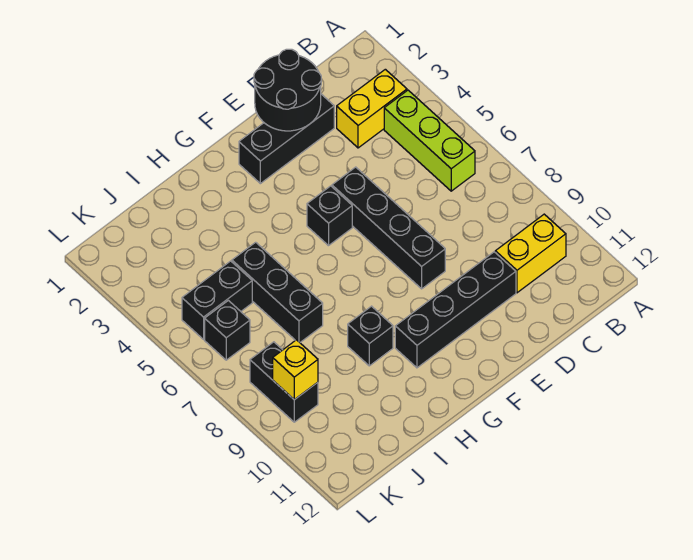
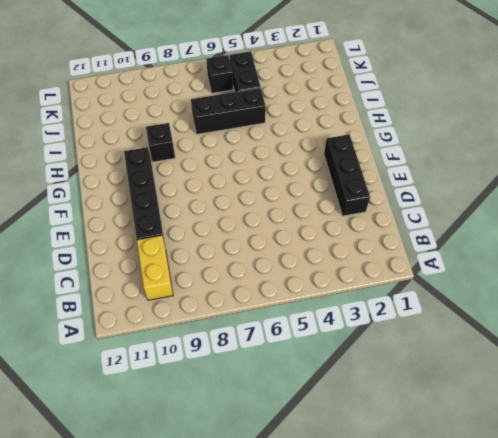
none -> yellow brick B3:C3 level 1
none -> lime brick B4:B6 level 1
none -> black brick E5:E8 level 1

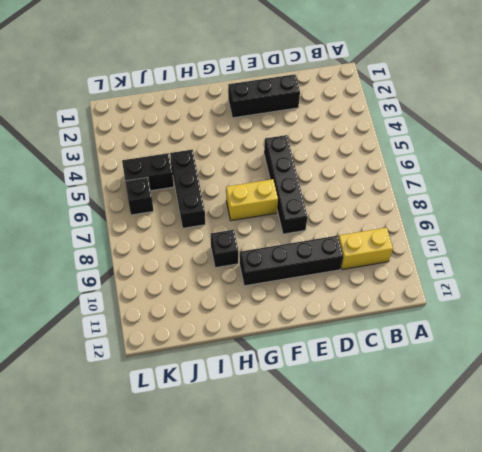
yellow brick F7:G7 level 1 -> yellow brick B3:C3 level 1
none -> lime brick B4:B6 level 1
none -> black brick F5 level 1
none -> black brick K8:K9 level 1

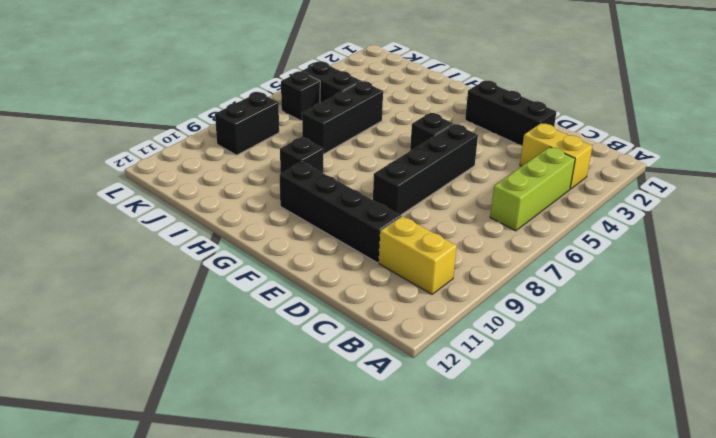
none -> black round brick D1:E2 level 2
none -> yellow brick K9 level 2

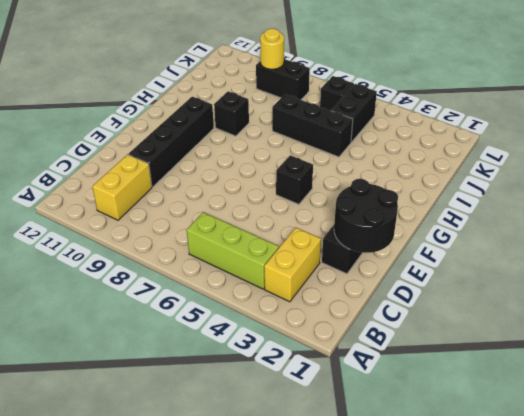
yellow round brick K9 level 2 -> yellow brick K9 level 2
none -> black brick E5:E8 level 1

